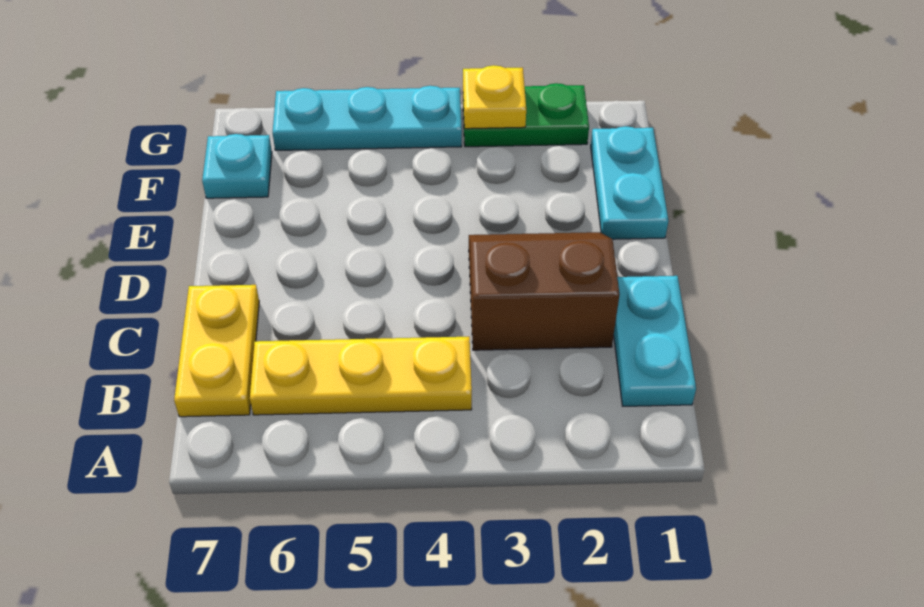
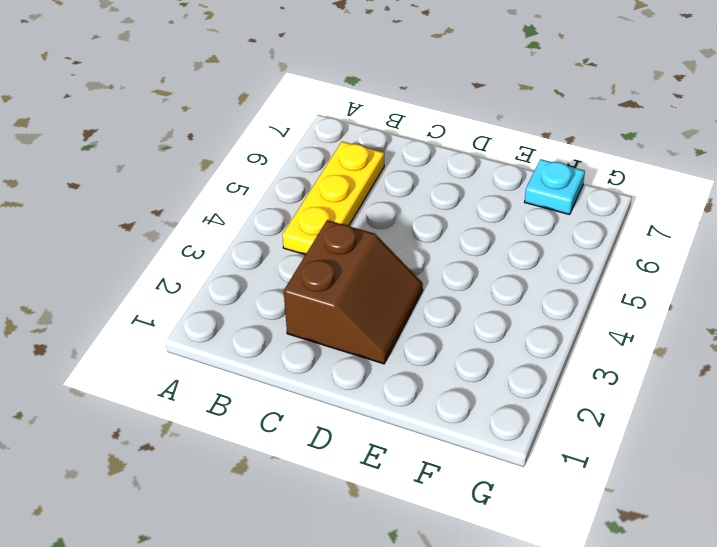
none -> cyan plate B1:C1 level 1
none -> yellow plate B7:C7 level 1

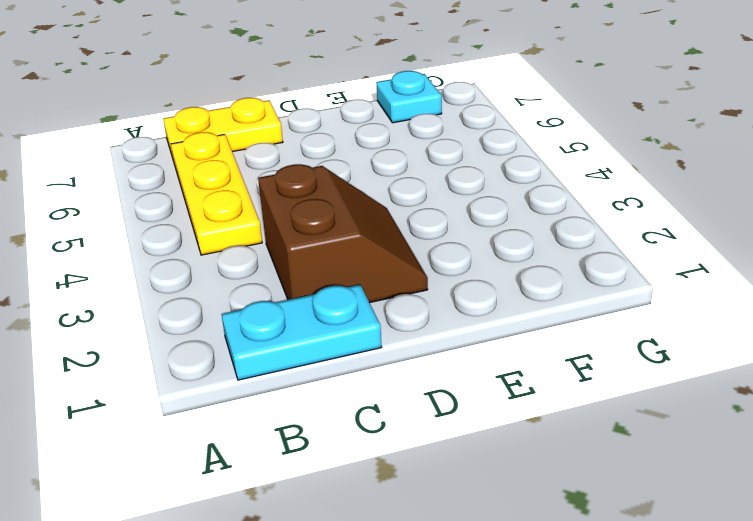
none -> cyan plate E1:F1 level 1
none -> green plate G2:G3 level 1

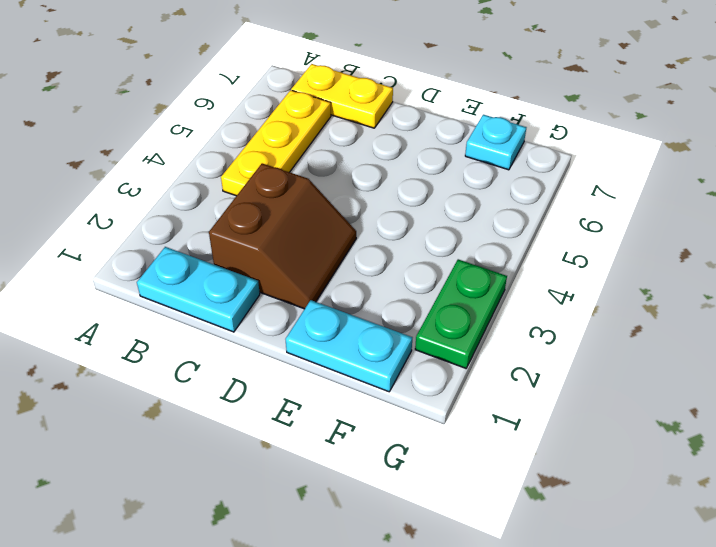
none -> cyan plate G4:G6 level 1
none -> yellow plate G3 level 2

